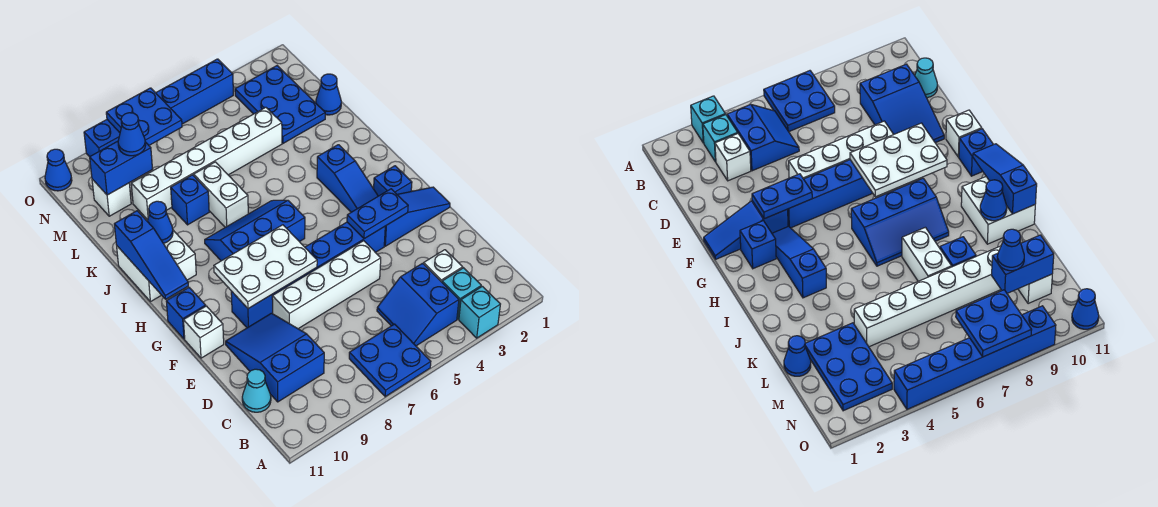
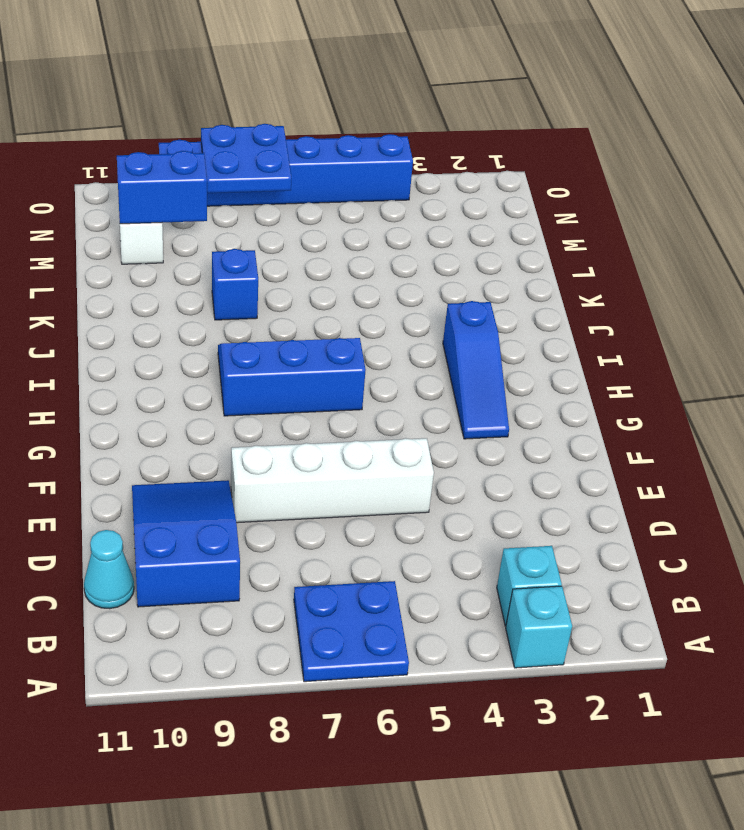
none -> blue slope B4:C5 level 1 top 4
none -> white brick C3 level 1
none -> blue slope F1:F3 level 1 top 3
none -> blue brick F4:F9 level 1

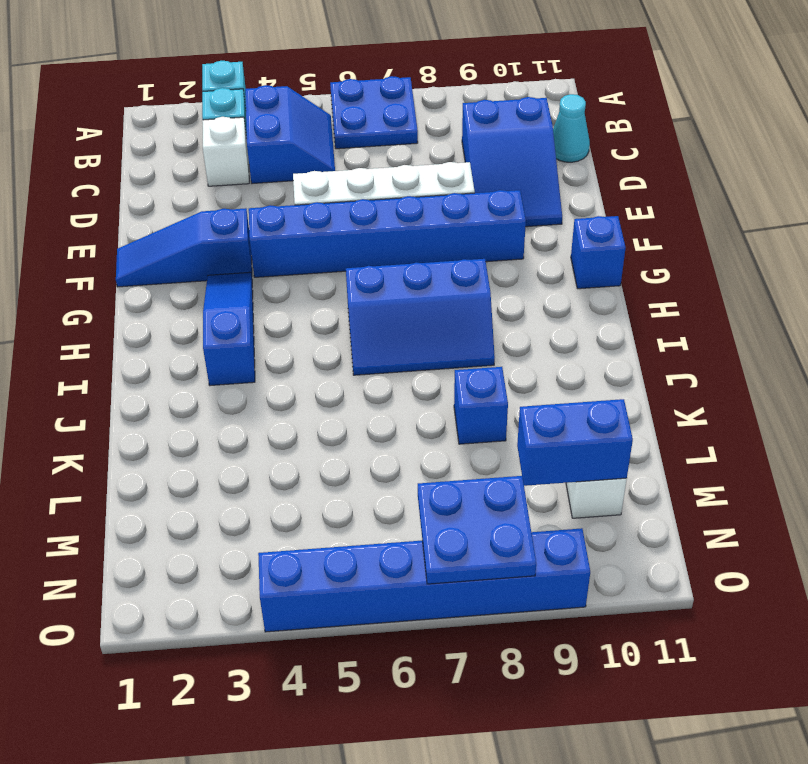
none -> white brick F11 level 1
none -> blue brick G2 level 1
none -> white brick I10:J11 level 1
none -> white brick J7:K7 level 1

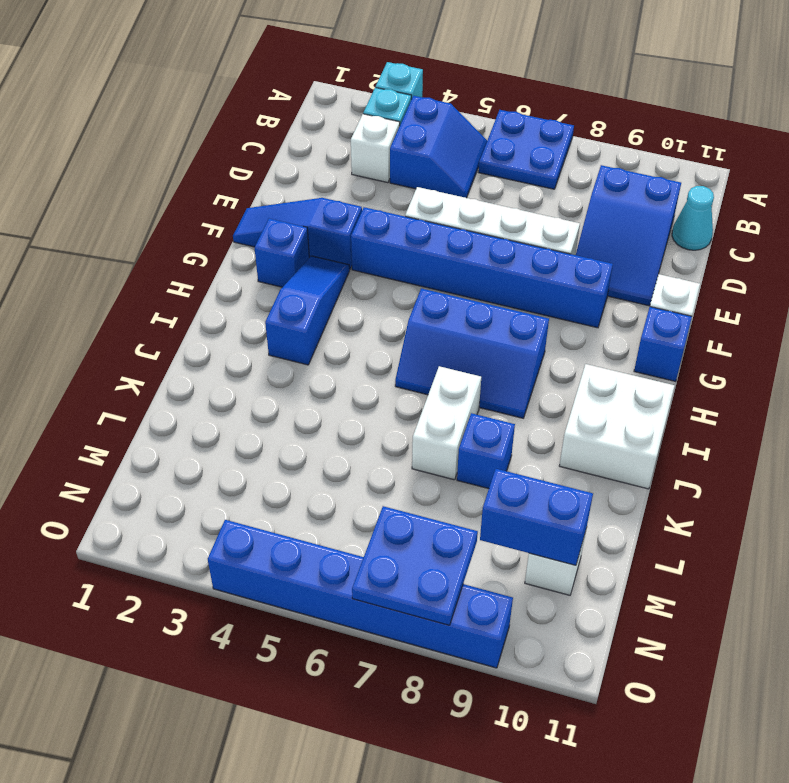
none -> blue cone L1 level 1
none -> blue plate L2:N3 level 1
none -> white brick L4:L9 level 1
none -> blue cone O11 level 1

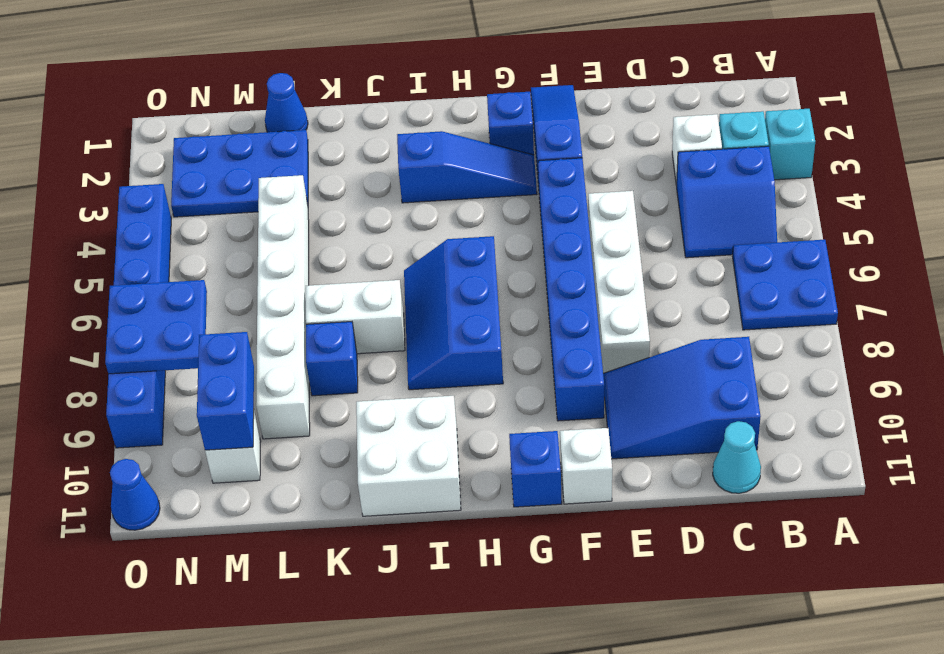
none -> blue plate F3:F4 level 2
none -> white plate F7:G9 level 2
none -> blue slope H11:J11 level 2 top J
none -> blue cone J10 level 2

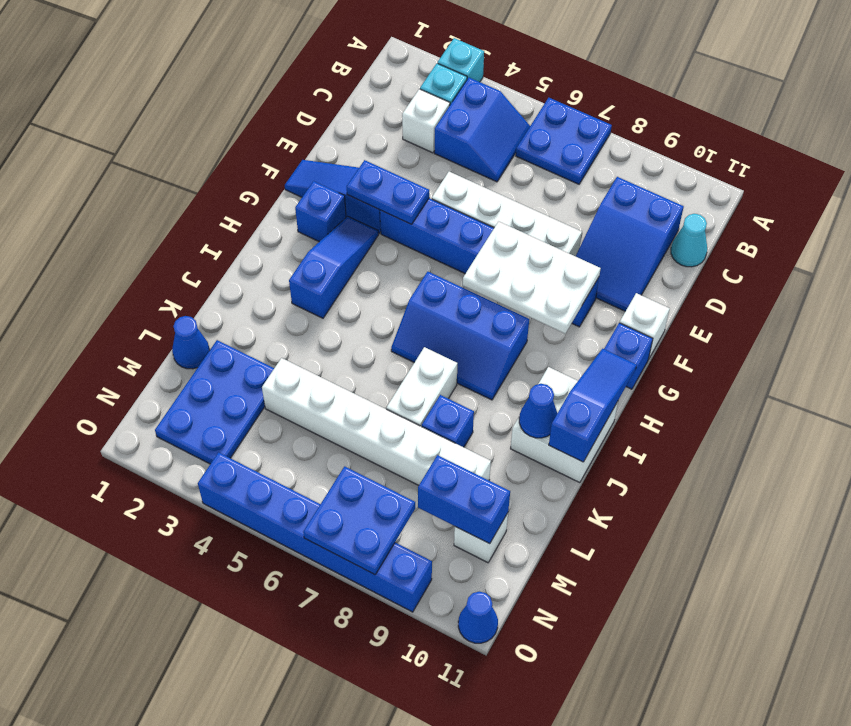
none -> blue cone M9 level 3

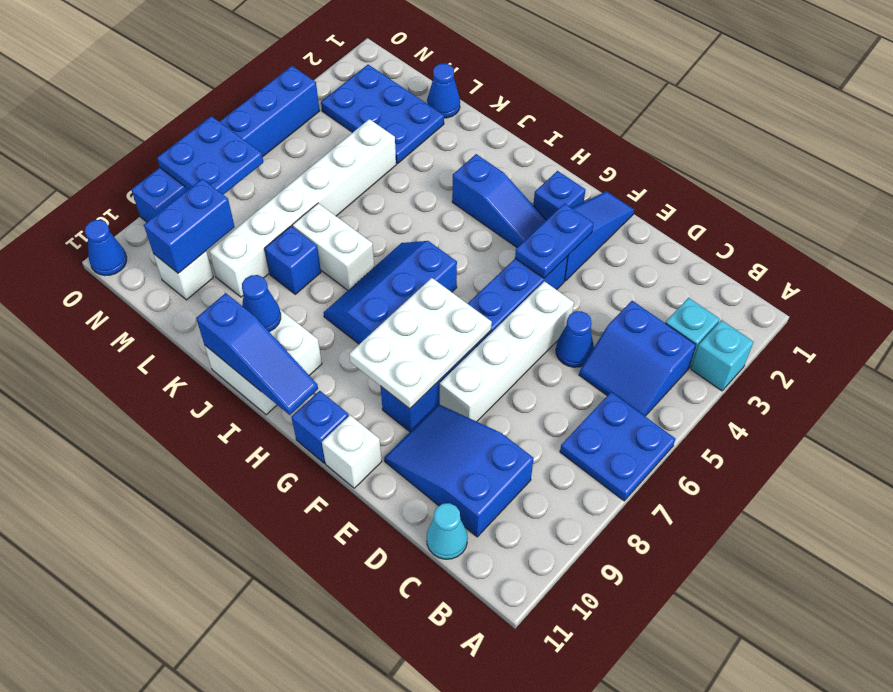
blue cone D5 level 1 -> blue cone M9 level 3
none -> white brick C3 level 1

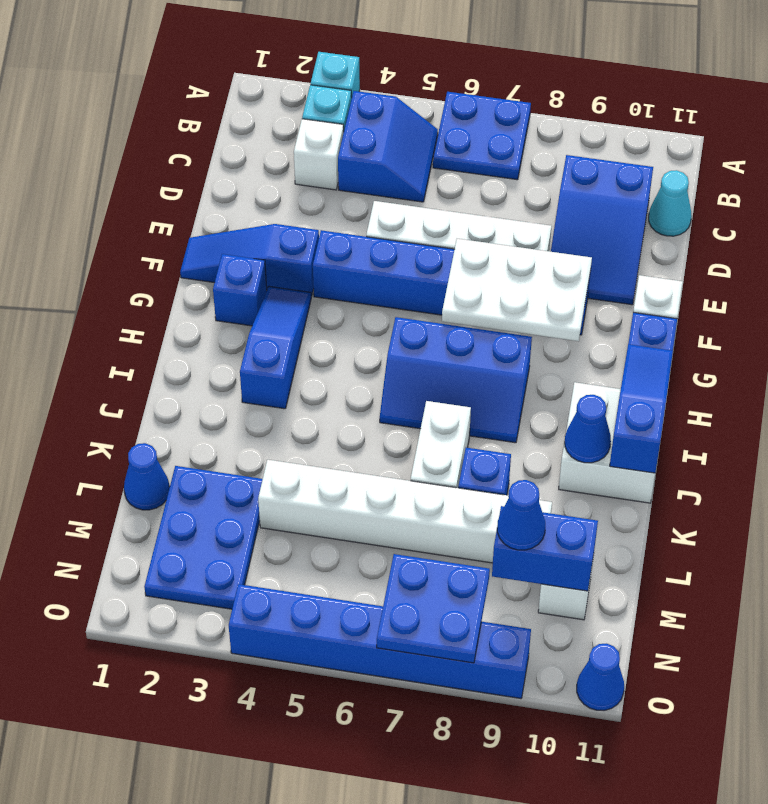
none -> blue plate F3:F4 level 2

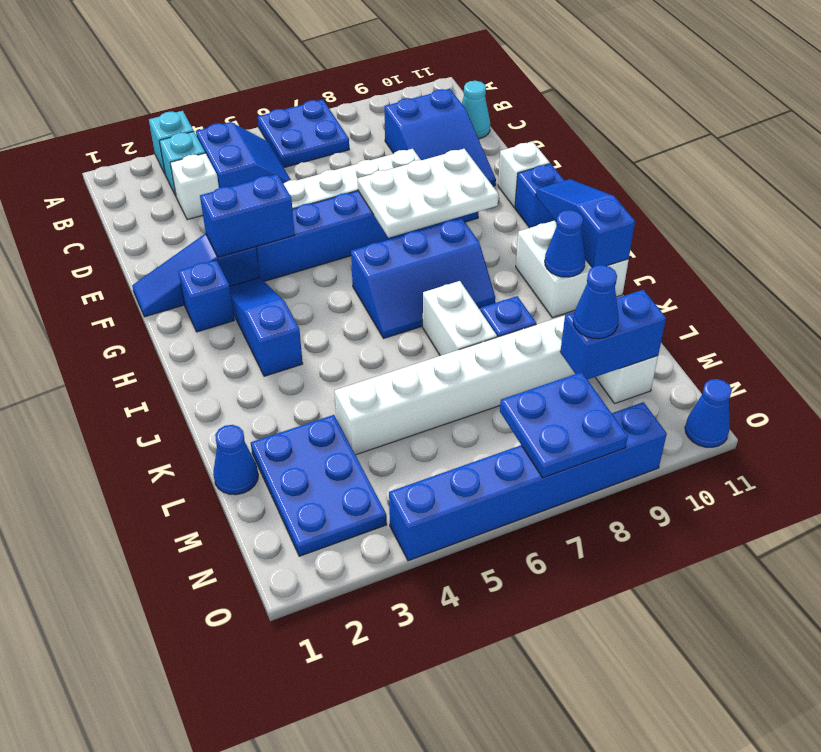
blue brick F3:F4 level 2 -> blue plate F3:F4 level 2

